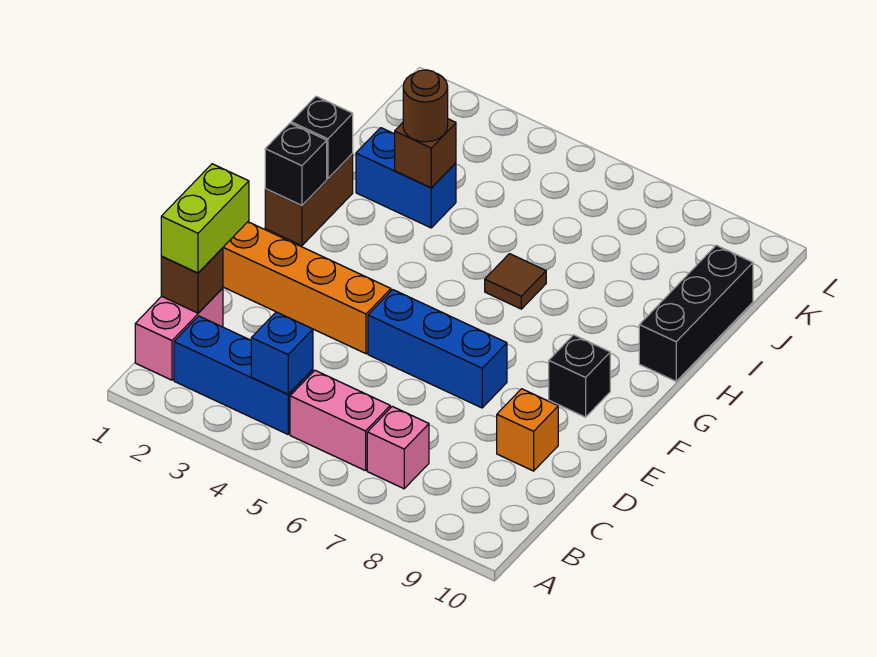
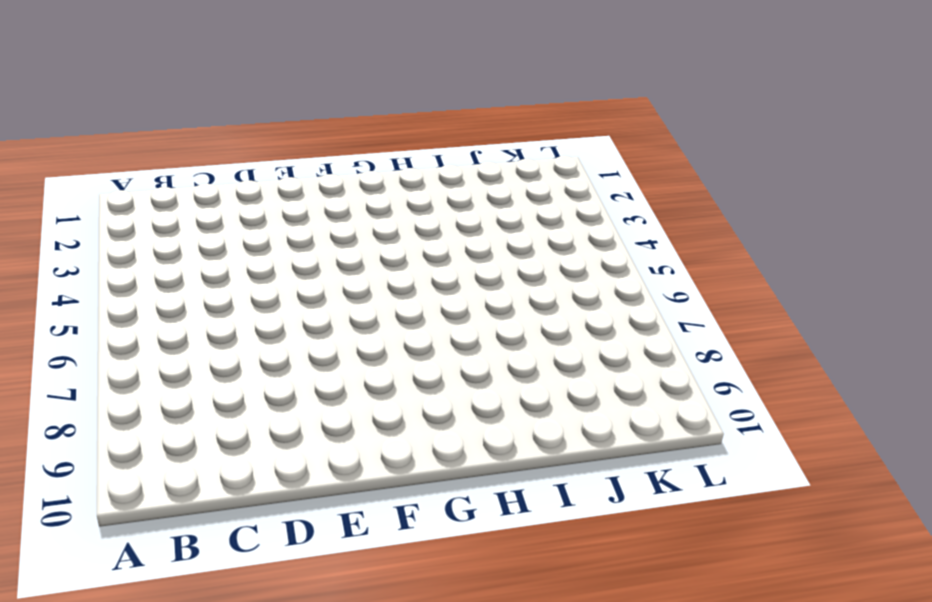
none -> pink brick B1:C1 level 1
none -> blue brick B2:B4 level 1
none -> pink brick B5:B6 level 1

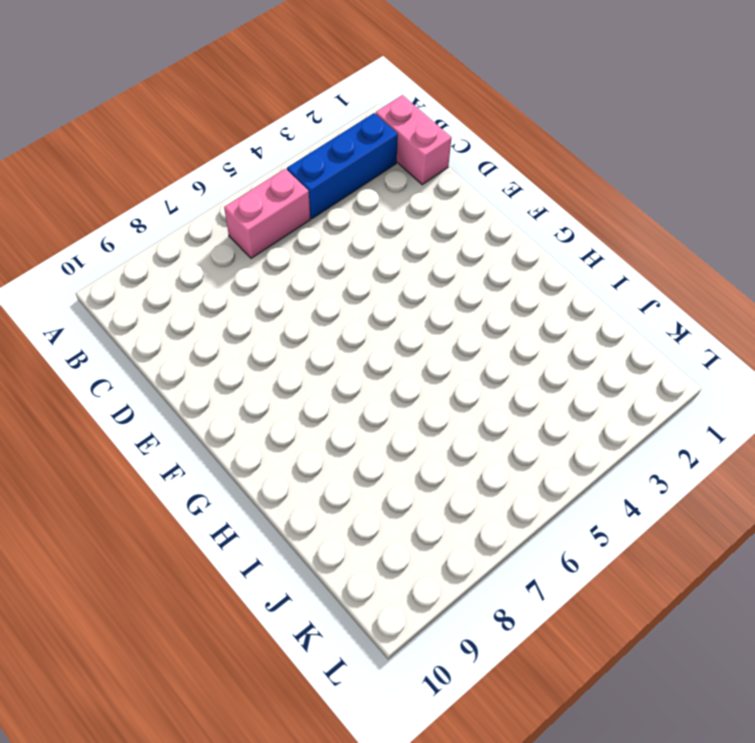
none -> pink brick B7 level 1
none -> orange brick D9 level 1
none -> orange brick E1:E4 level 1

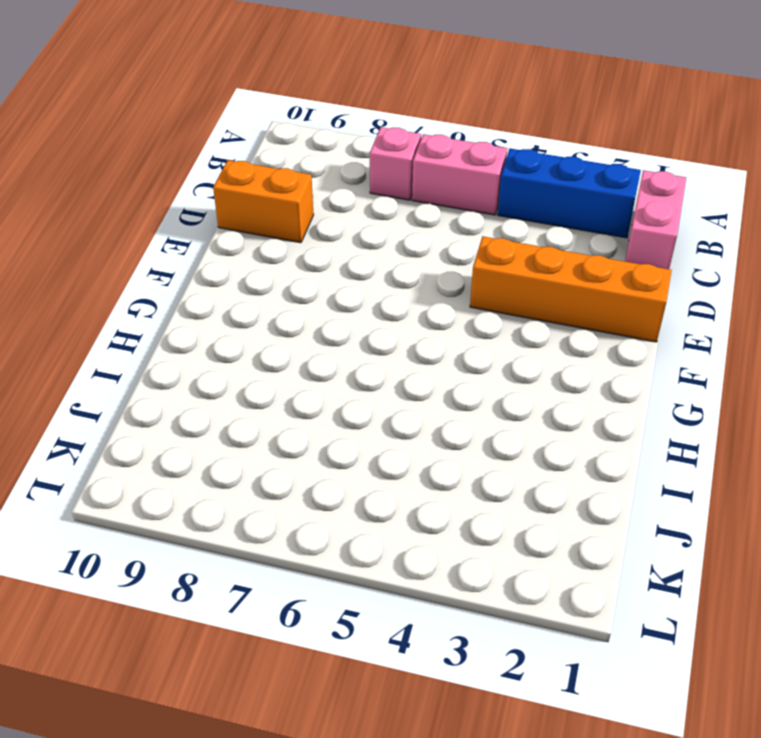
orange brick D9:D10 level 1 -> orange brick D9 level 1
none -> blue brick E5:E7 level 1
none -> black brick F9 level 1
none -> brown brick G1:H1 level 1

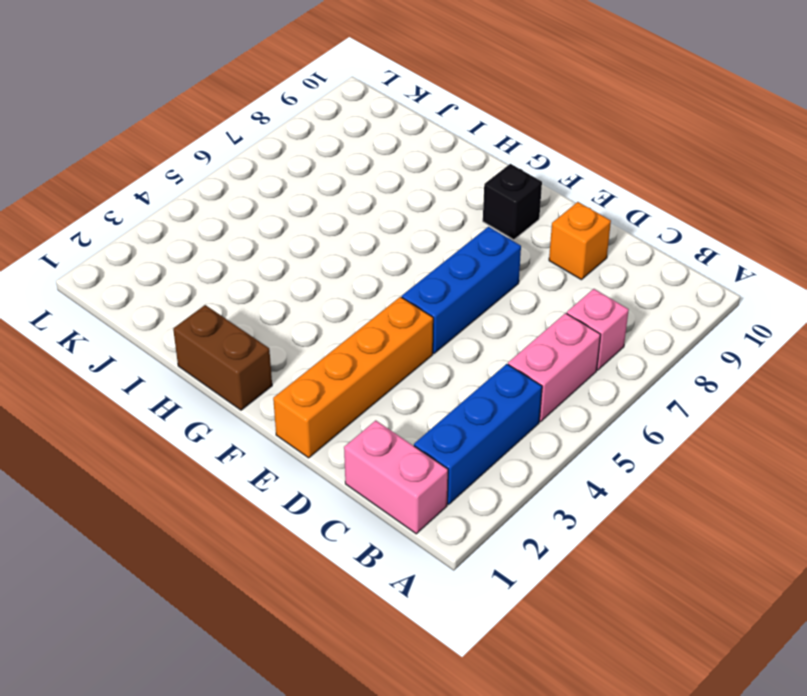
none -> brown tile H6 level 1
none -> black brick H10:J10 level 1
none -> blue brick I2:I3 level 1

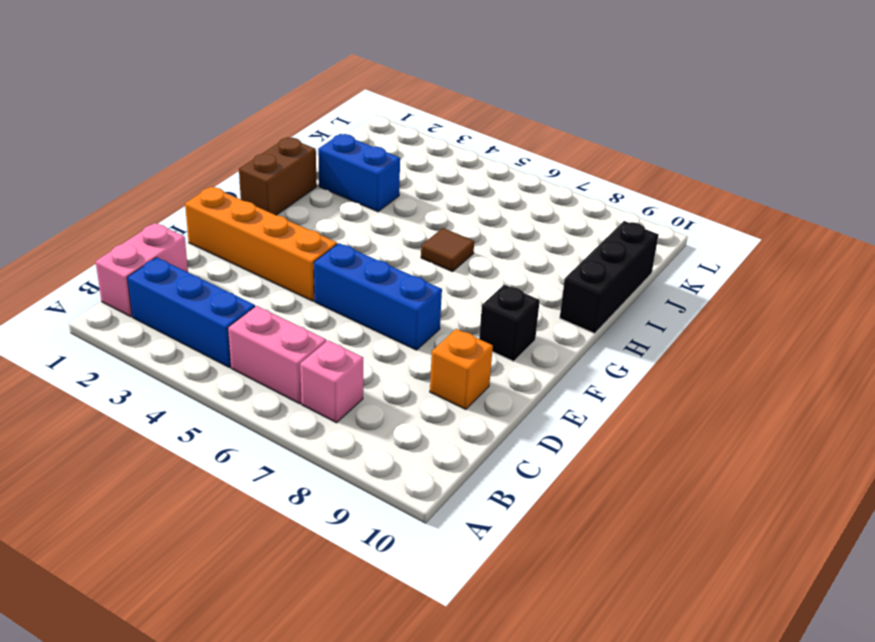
none -> blue brick B4 level 2
none -> brown brick C1 level 2
none -> black brick G1 level 2

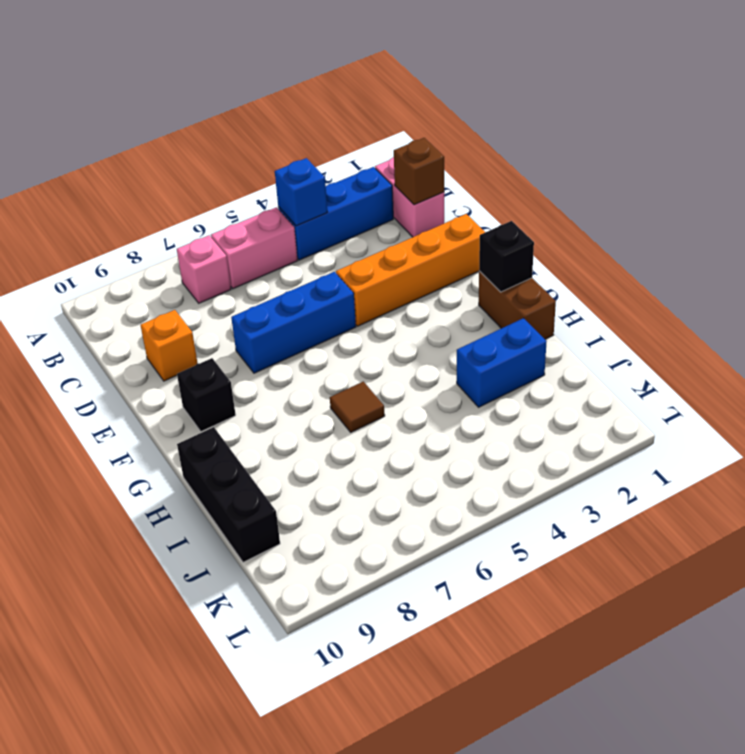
none -> black brick H1 level 2
none -> brown brick I3 level 2
none -> lime brick C1:D1 level 3

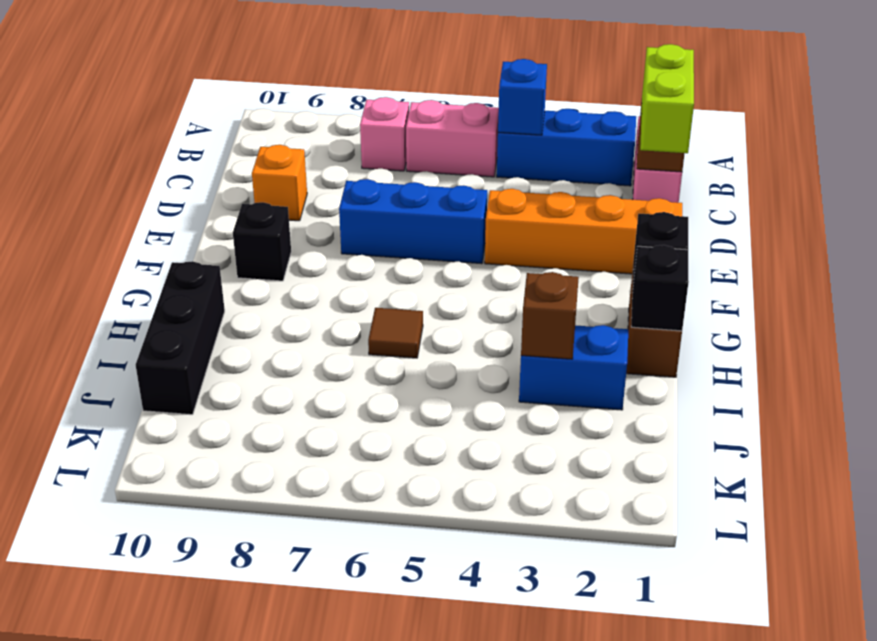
none -> brown round brick I3 level 3

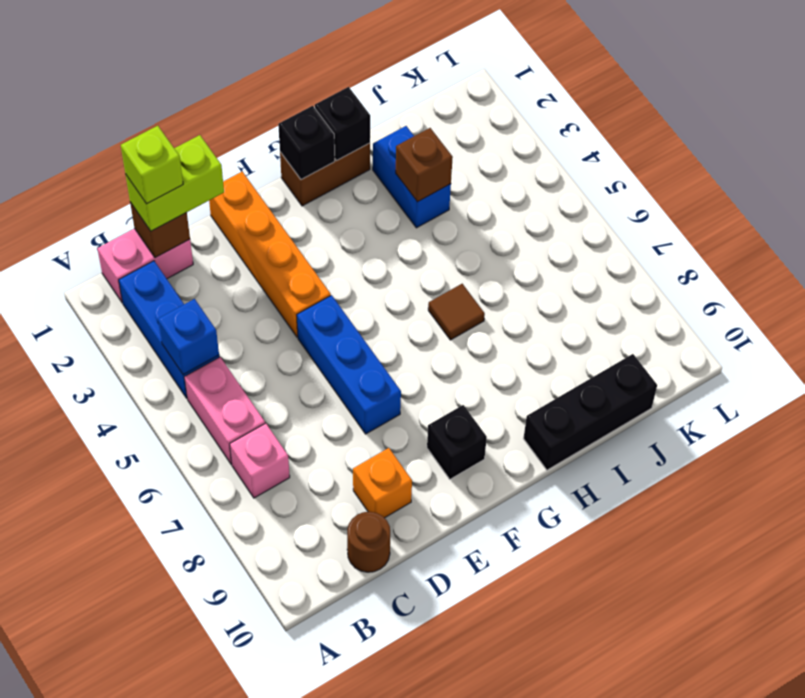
lime brick C1 level 4 -> none
brown round brick C10 level 1 -> brown round brick I3 level 3

